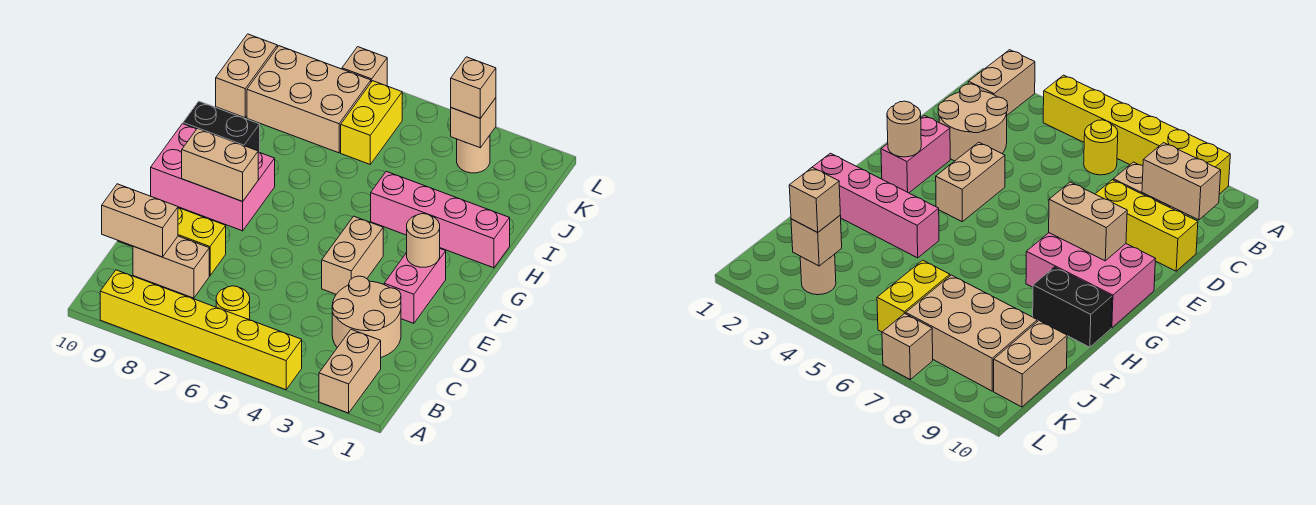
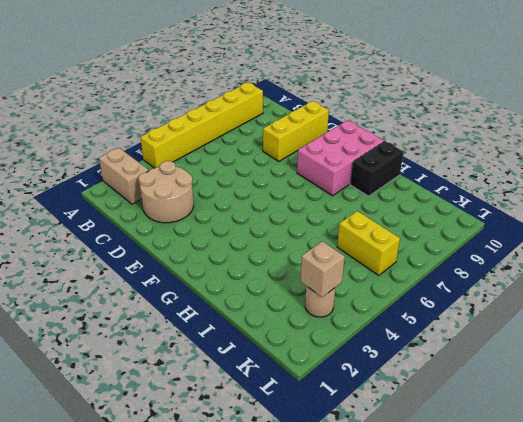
none -> yellow round brick B6 level 1
none -> tan brick C8:C9 level 1
none -> pink brick E2:F2 level 1

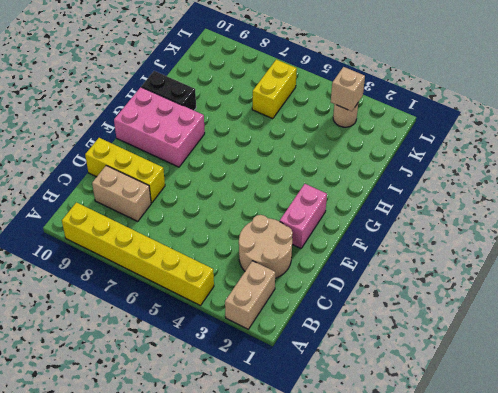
none -> yellow round brick B6 level 1
none -> tan brick E4:F4 level 1
none -> pink brick H1:H4 level 1

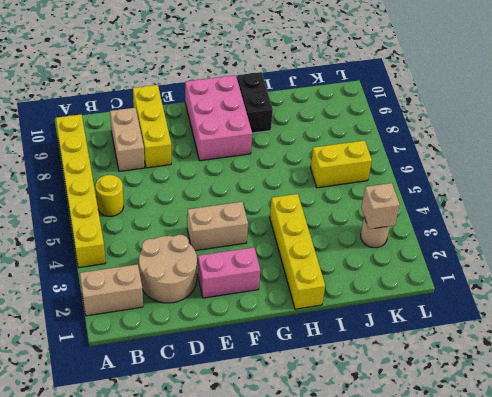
yellow brick H1:H4 level 1 -> pink brick H1:H4 level 1
none -> tan brick J7:K9 level 1
none -> tan brick J10:K10 level 1
none -> tan brick L7 level 1

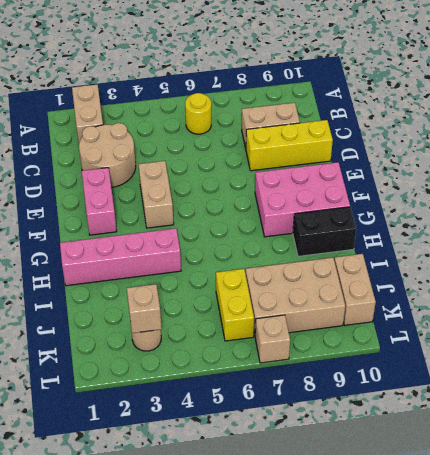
none -> yellow brick A4:A9 level 1
none -> tan brick C9:C10 level 2
none -> tan round brick F2 level 2

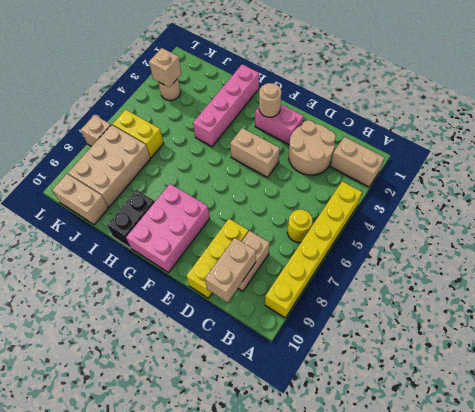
none -> tan brick F8:F9 level 2
none -> tan brick K3 level 3

